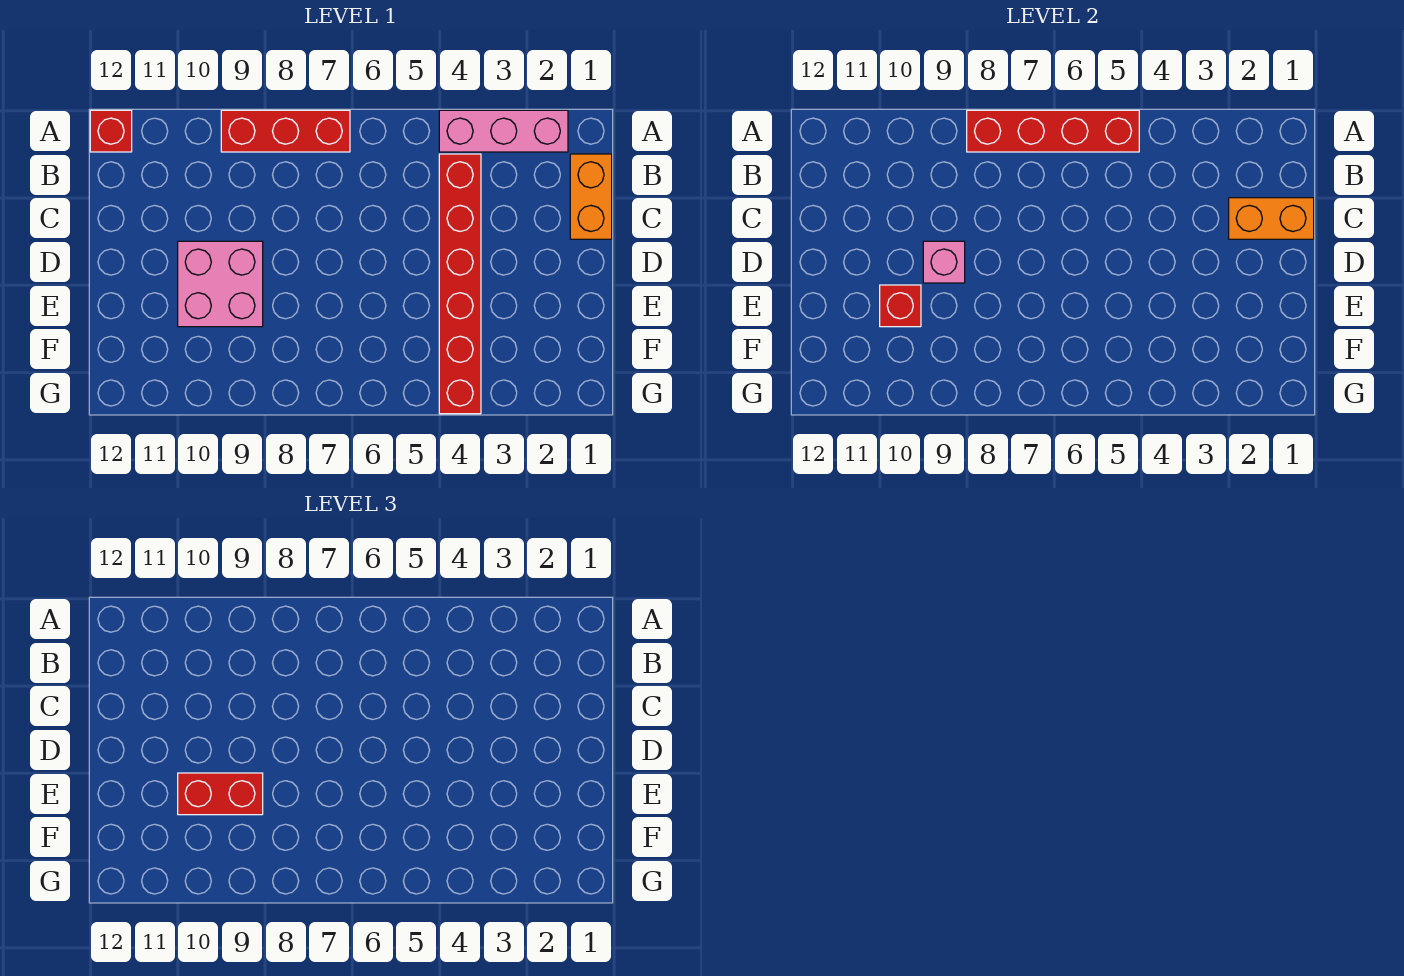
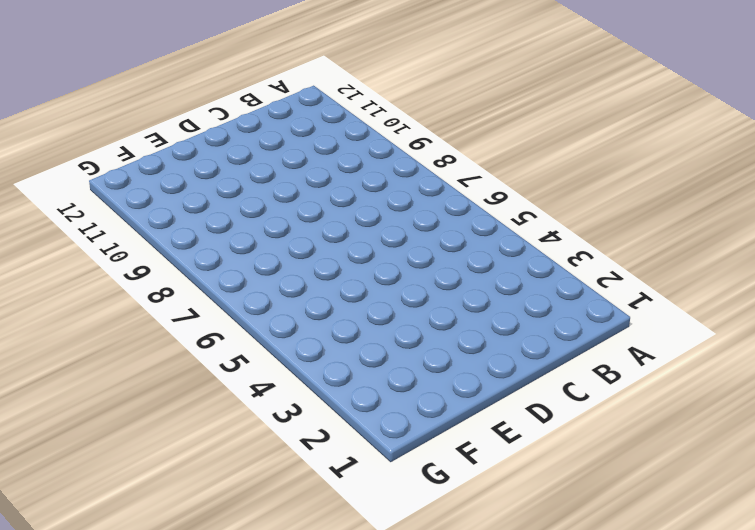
none -> pink brick A2:A4 level 1
none -> red brick A7:A9 level 1

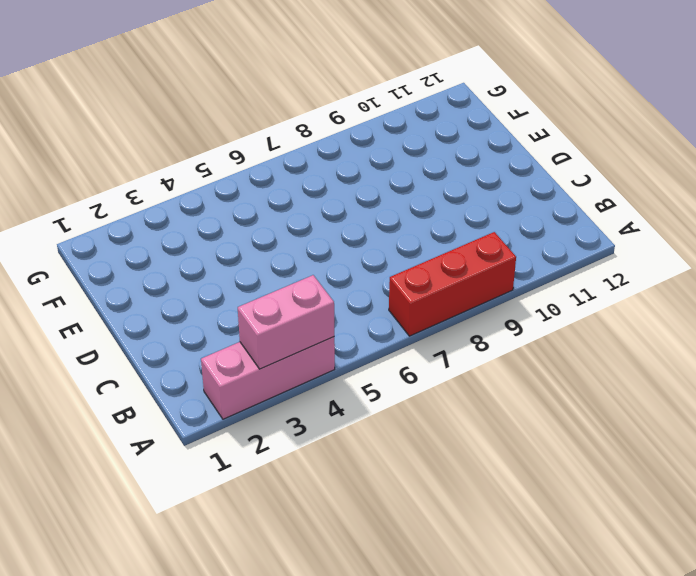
pink brick A3:A4 level 2 -> none
none -> red brick A12 level 1
none -> orange brick B1:C1 level 1

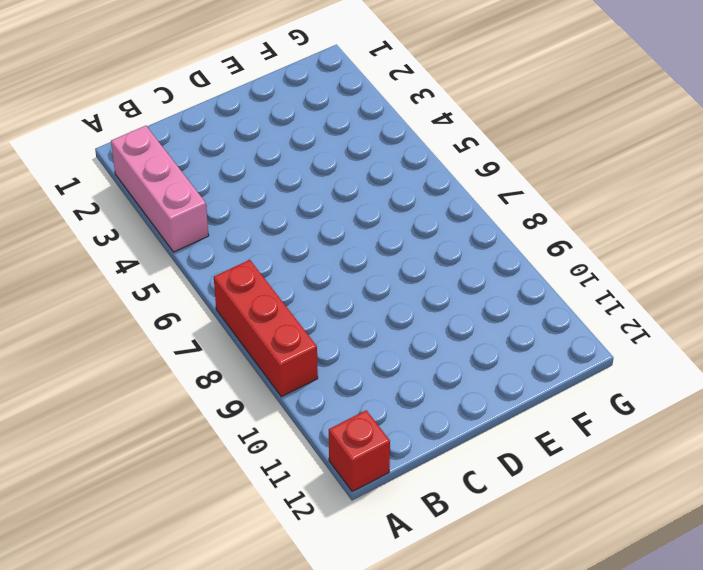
none -> orange brick B1:C1 level 1
none -> red brick B4:G4 level 1

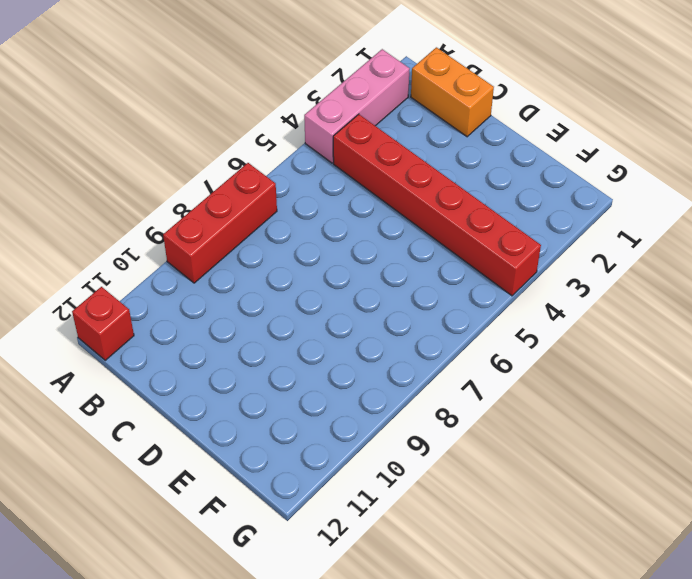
none -> pink brick D9:E10 level 1
none -> red brick A5:A8 level 2

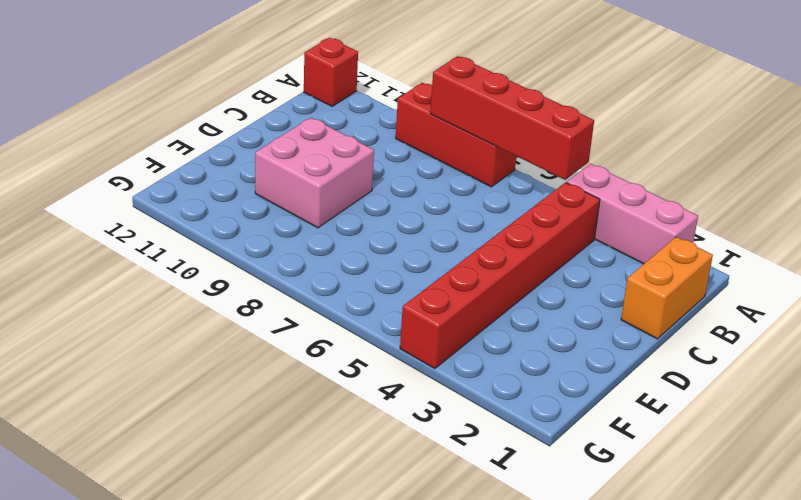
none -> orange brick C1:C2 level 2
none -> pink brick D9 level 2

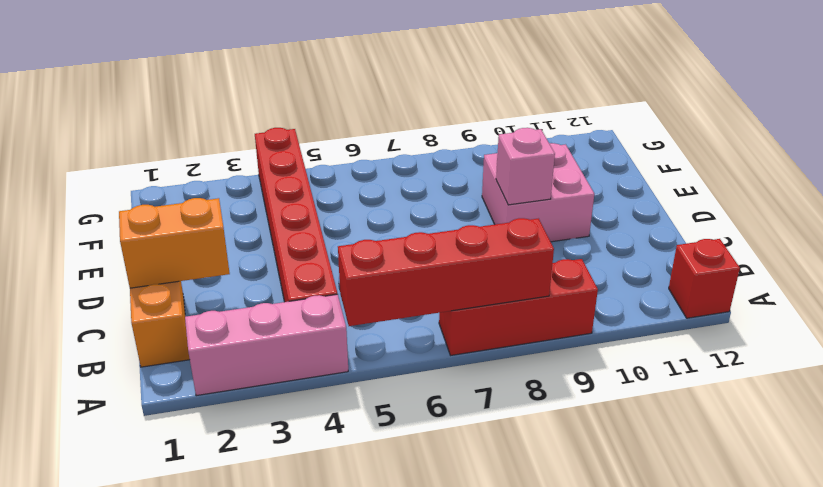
none -> red brick E10 level 2
none -> red brick E9:E10 level 3

